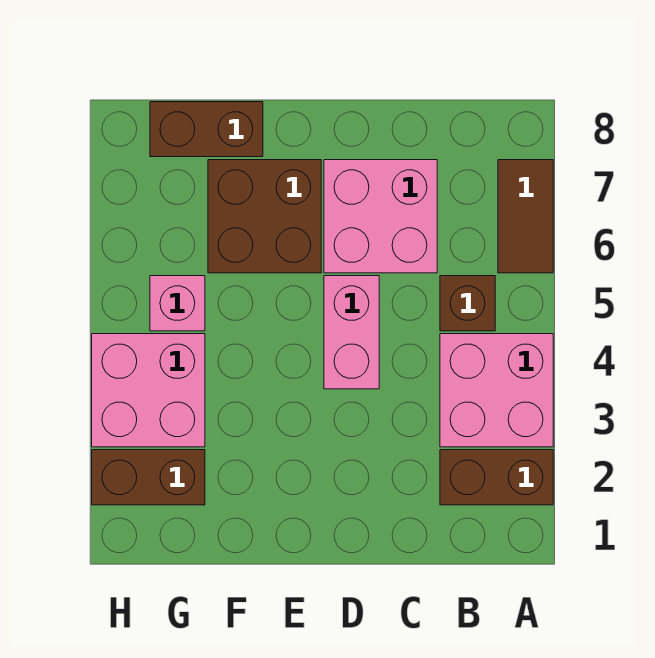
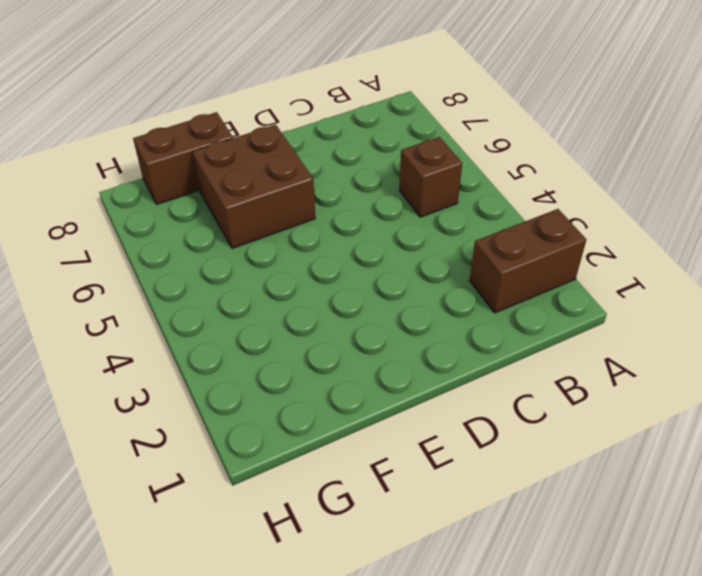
none -> pink brick A3:B4 level 1
none -> brown tile A6:A7 level 1

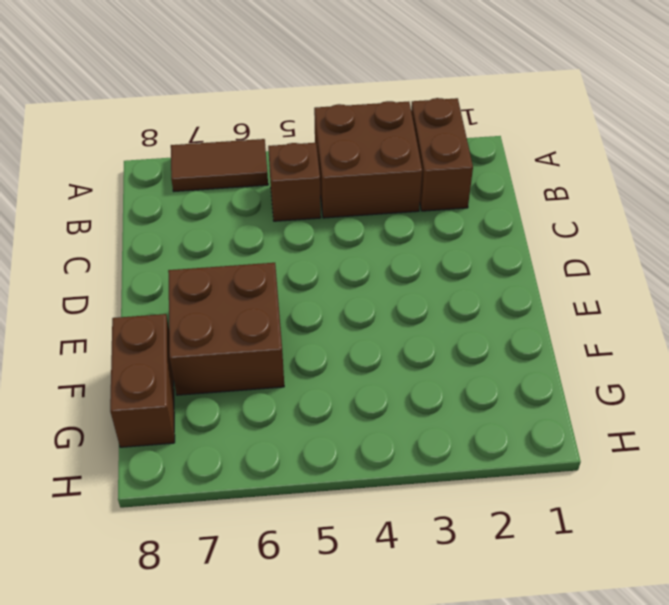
brown brick A3:B4 level 1 -> pink brick A3:B4 level 1
none -> pink brick C6:D7 level 1
none -> pink brick D4:D5 level 1

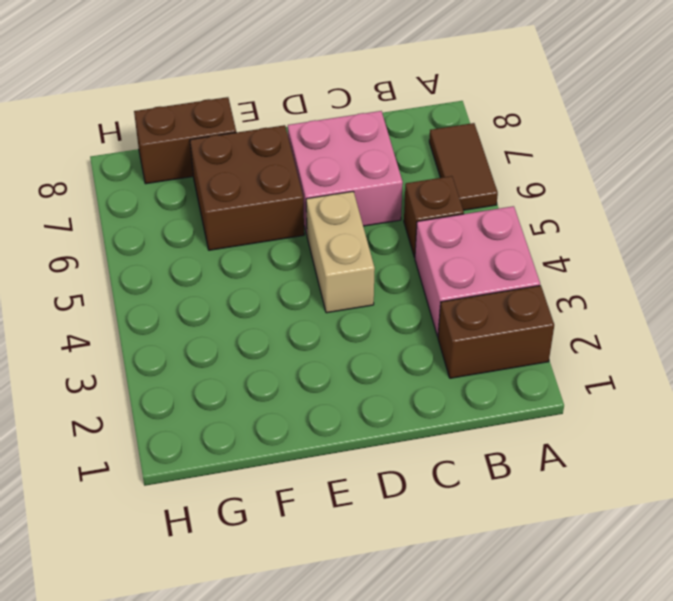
tan brick D4:D5 level 1 -> pink brick D4:D5 level 1
none -> brown brick G2:H2 level 1
none -> pink brick G3:H4 level 1

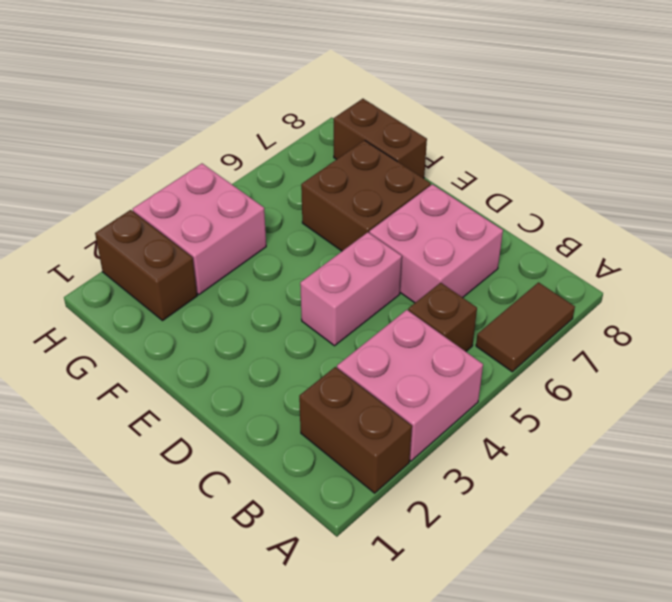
none -> pink brick G5 level 1

